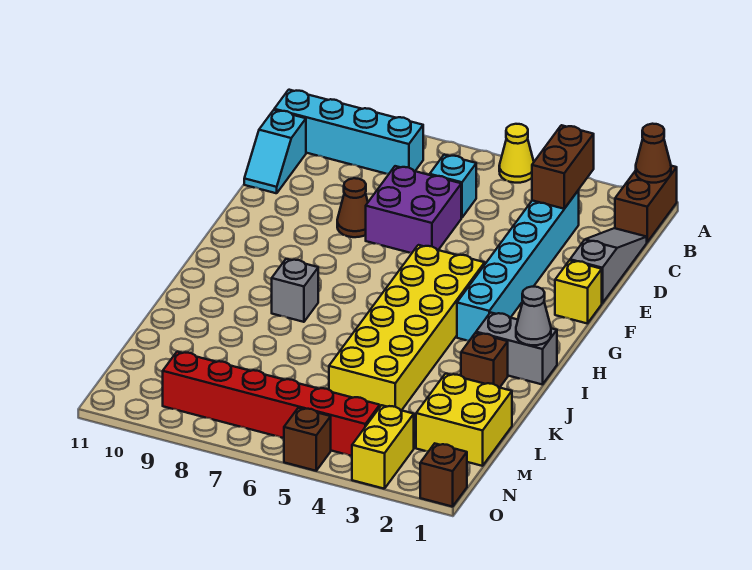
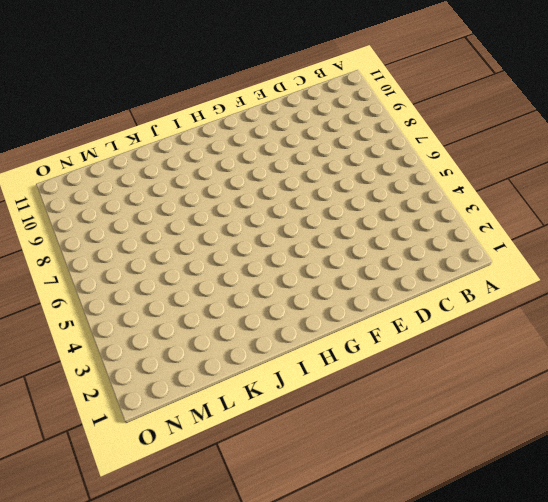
none -> brown brick A1:B1 level 1
none -> yellow cone A5 level 1
none -> cyan brick B8:B11 level 1

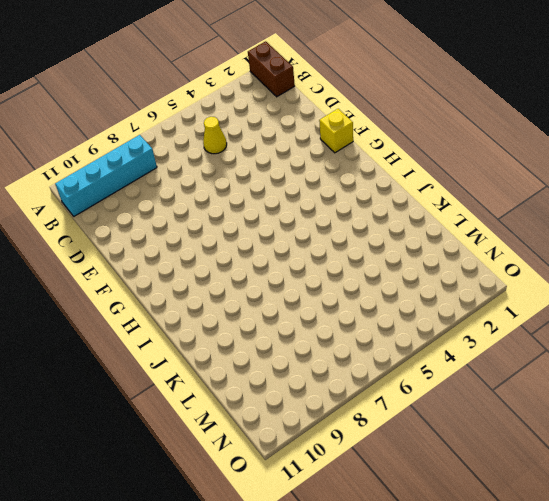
yellow cone C5 level 1 -> yellow cone A5 level 1
none -> grey slope C1:E1 level 1 top E
none -> cyan brick C3:H3 level 1
none -> cyan brick C6 level 1

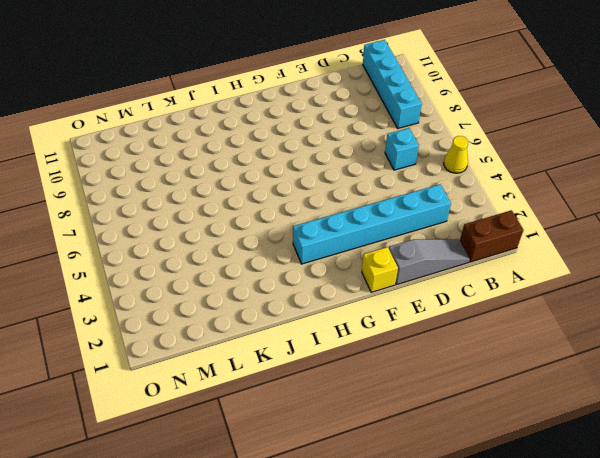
none -> cyan slope C11:D11 level 1 top C
none -> purple brick D6:E7 level 1
none -> brown cone E8 level 1

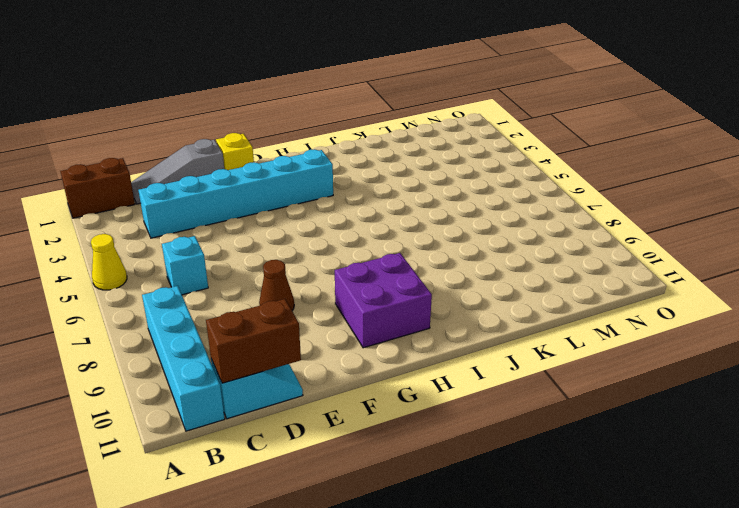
brown brick C11:D11 level 2 -> brown brick B3:C3 level 2
purple brick G9:H10 level 1 -> purple brick D6:E7 level 1
none -> yellow brick G4:L5 level 1
none -> grey brick I1:I2 level 1
none -> grey brick I8 level 1

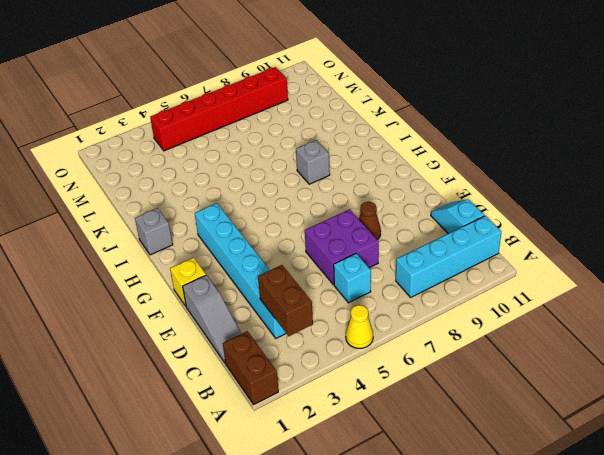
grey brick I1 level 1 -> grey brick I1:I2 level 1
none -> yellow brick G4:L5 level 1
none -> brown brick J2 level 1
none -> yellow brick L1:M2 level 1

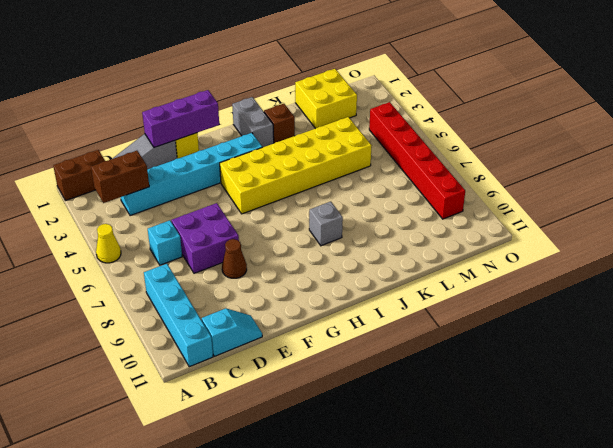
purple brick E1:G1 level 2 -> none
none -> yellow brick N3:O3 level 1
none -> brown brick O1 level 1
none -> brown brick O5 level 1

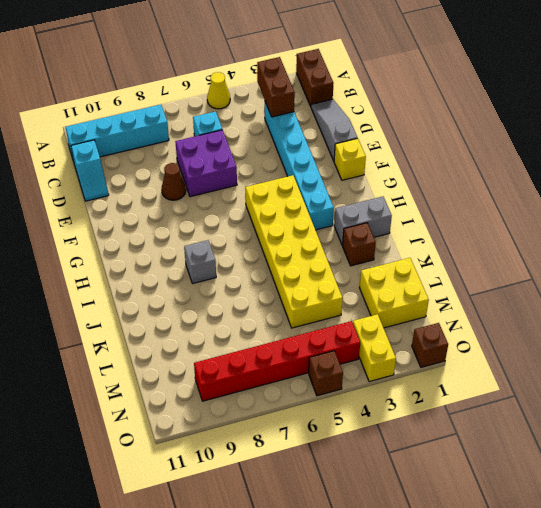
none -> brown cone A1 level 2
none -> grey cone I1 level 2

